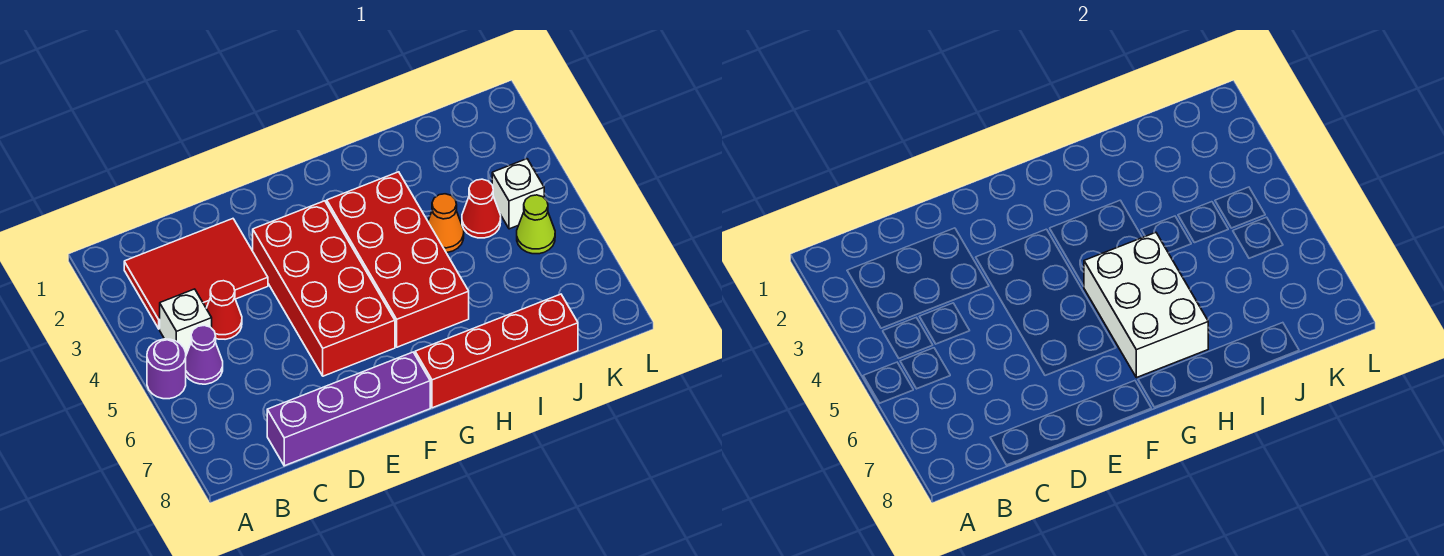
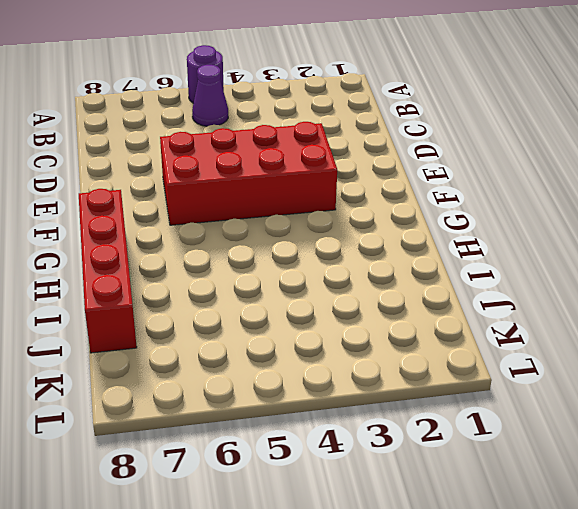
none -> red tile B2:D3 level 1
none -> white brick B4 level 1
none -> red cone C4 level 1

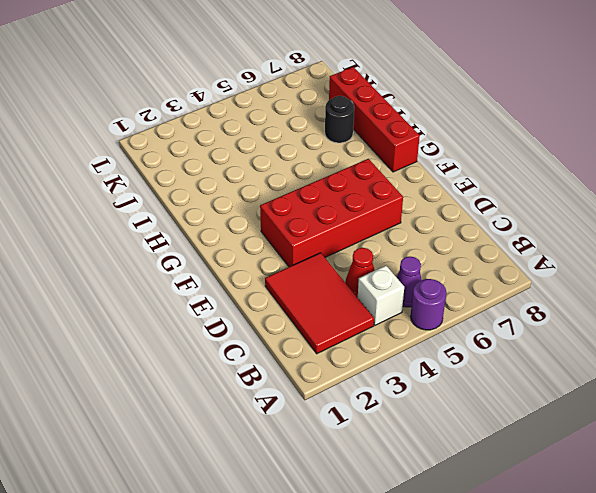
black round brick I7 level 1 -> none
none -> purple brick C8:F8 level 1
none -> red brick G3:H6 level 1
none -> orange cone I4 level 1

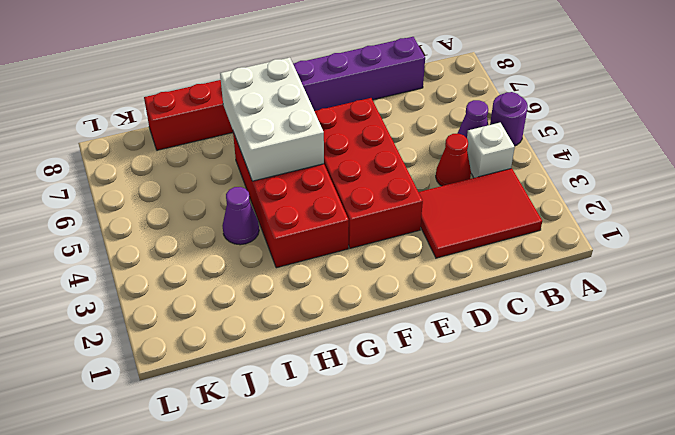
purple cone I4 level 1 -> orange cone I4 level 1
none -> red cone J4 level 1
none -> white brick K4 level 1
none -> lime cone K5 level 1

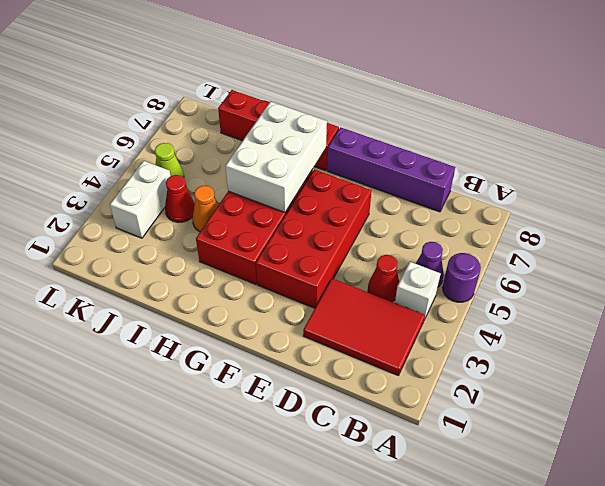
white brick K3:K4 level 1 -> white brick K4 level 1

